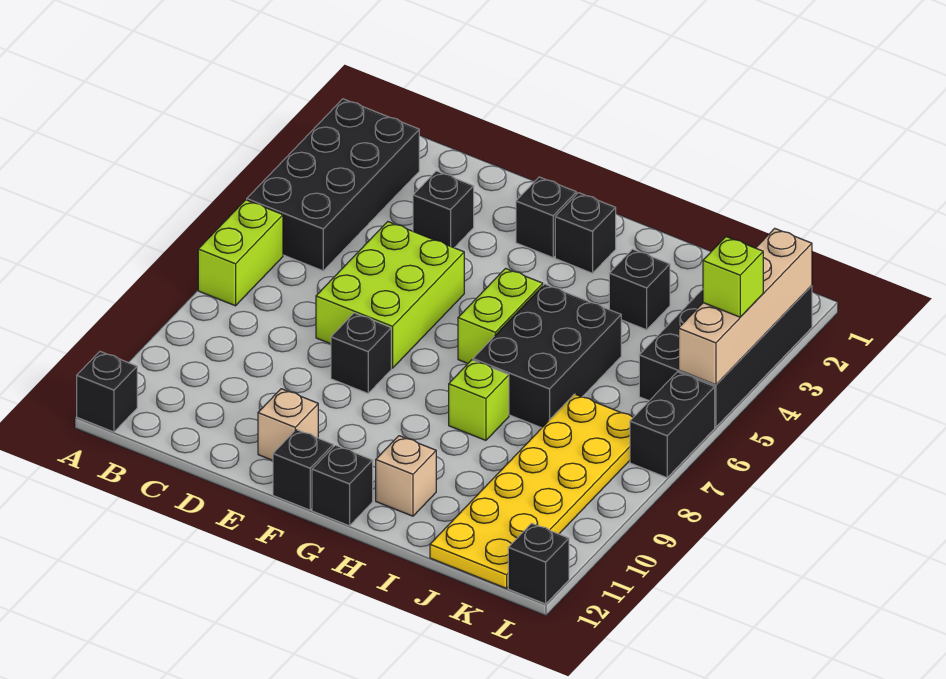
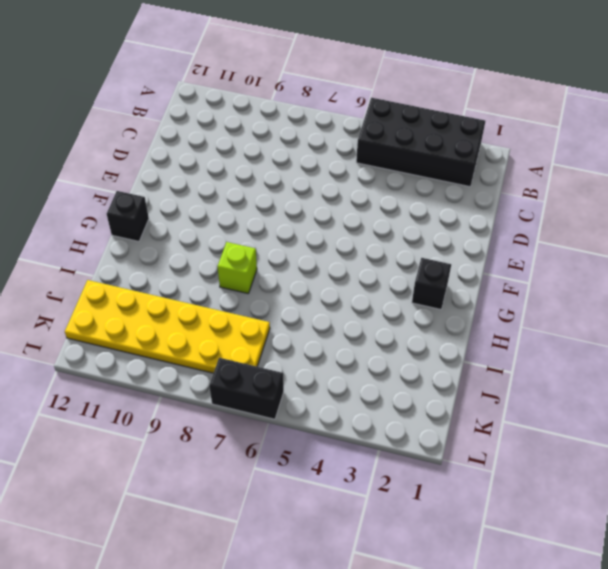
none -> lime brick A6:A7 level 1
none -> black brick A12 level 1
none -> black brick D3 level 1

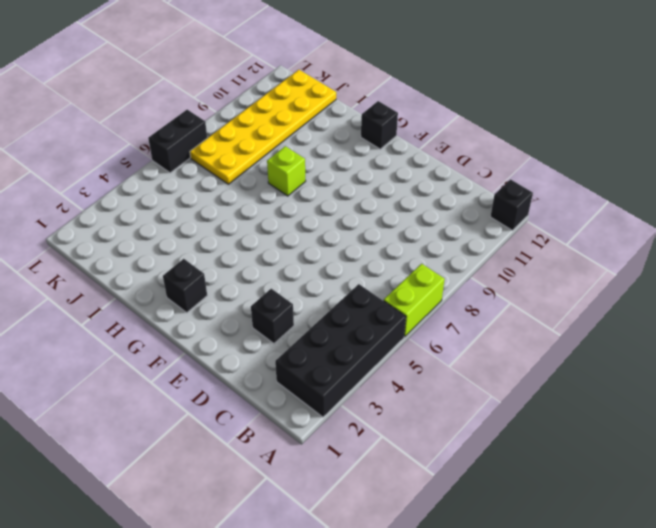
none -> lime brick D5:E7 level 1
none -> black brick E8 level 1
none -> tan brick E11 level 1

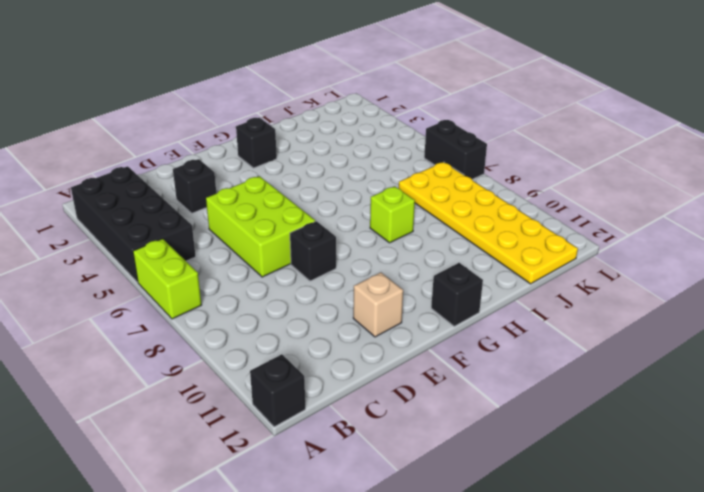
none -> black brick F2 level 1
none -> black brick F12 level 1
none -> lime brick G5:G6 level 1

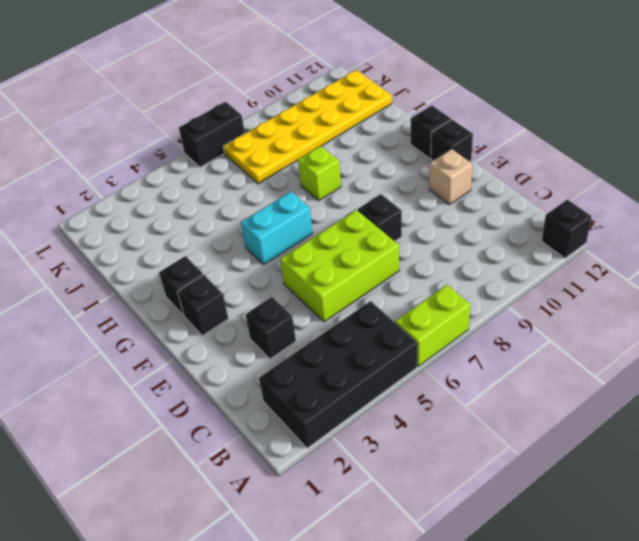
cyan brick G5:G6 level 1 -> lime brick G5:G6 level 1
none -> black brick H5:I7 level 1
none -> tan brick H11 level 1
none -> black brick I3 level 1

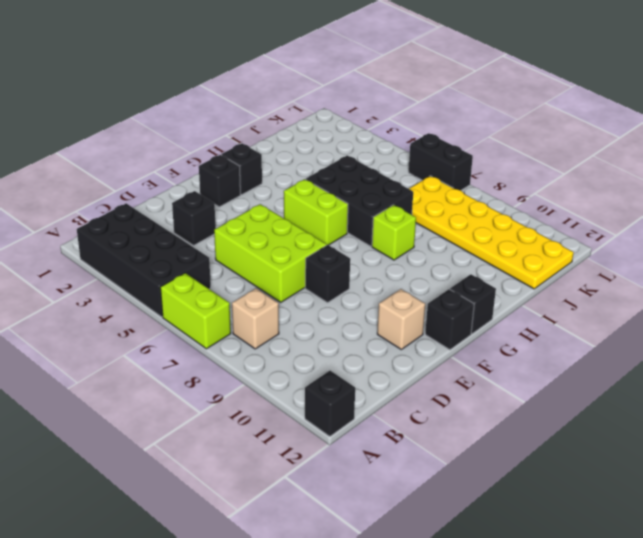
tan brick B8 level 1 -> tan brick H11 level 1
none -> black brick I3 level 1
none -> black brick K2:L5 level 1
none -> black brick L12 level 1

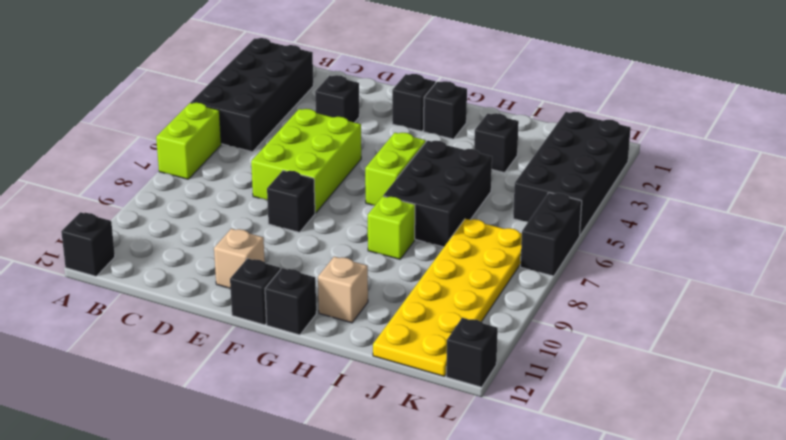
none -> tan brick L2:L5 level 2
none -> lime brick L4 level 3

